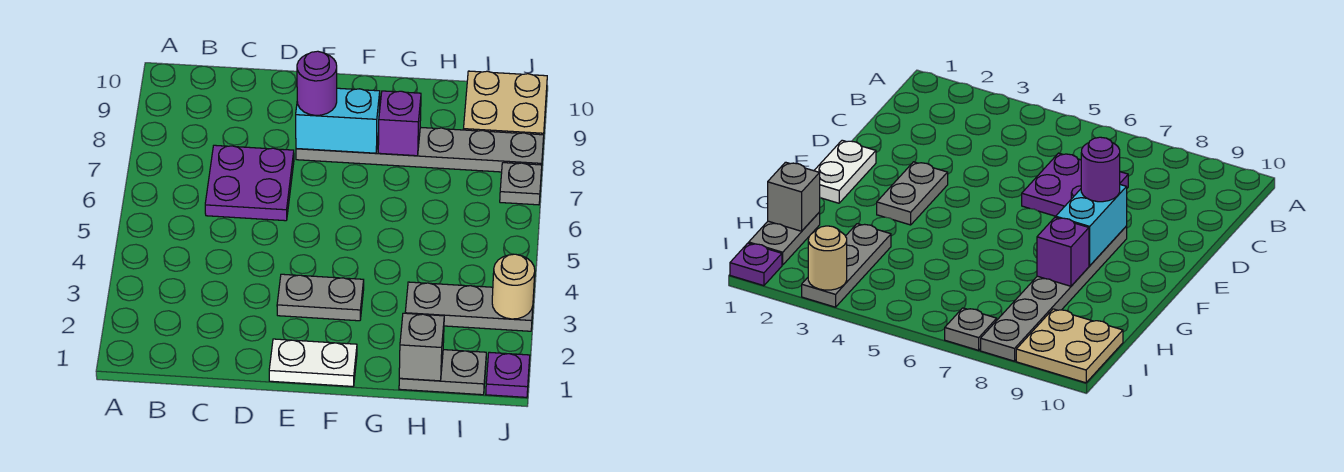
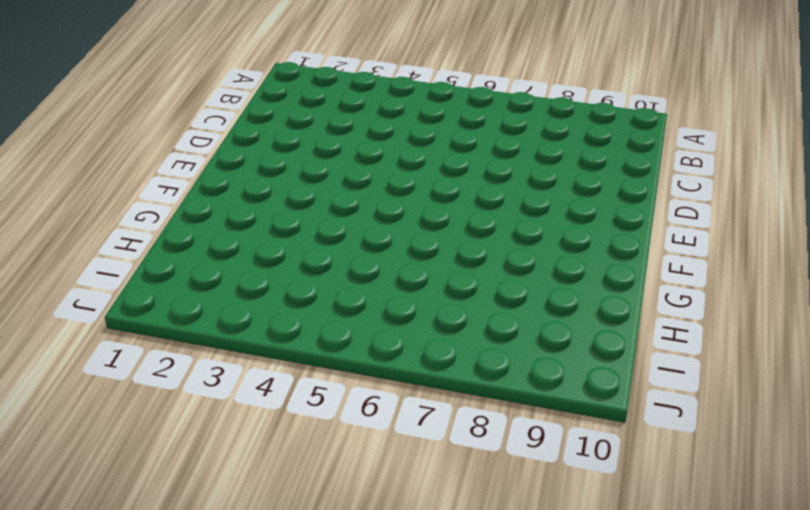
none -> purple plate C6:D7 level 1
none -> white plate E1:F1 level 1
none -> grey plate E3:F3 level 1

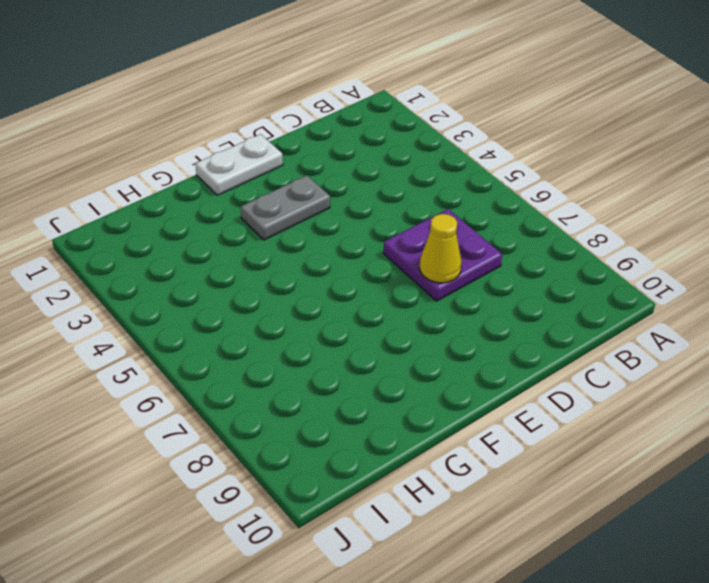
yellow cone D7 level 2 -> none
none -> grey plate E8:J8 level 1
none -> grey plate H1:I1 level 1
none -> grey plate H3:J3 level 1

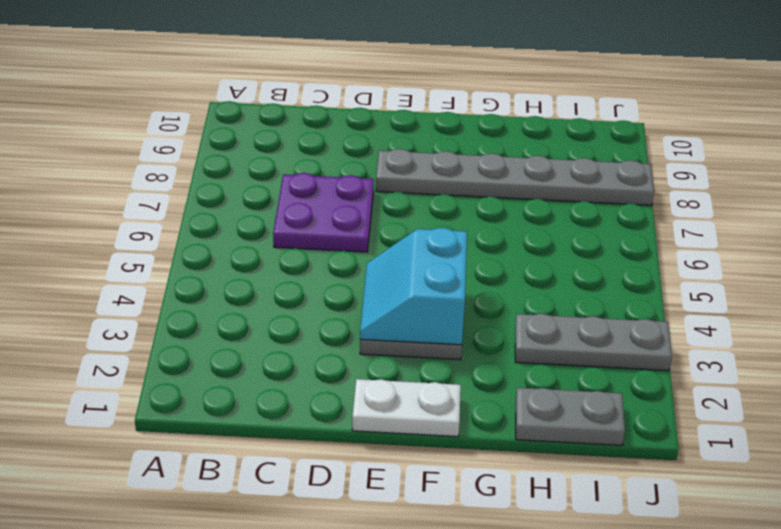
cyan slope E3:F4 level 2 top F -> none
none -> tan plate I9:J10 level 1
none -> purple plate J1 level 1
none -> grey plate J7 level 1

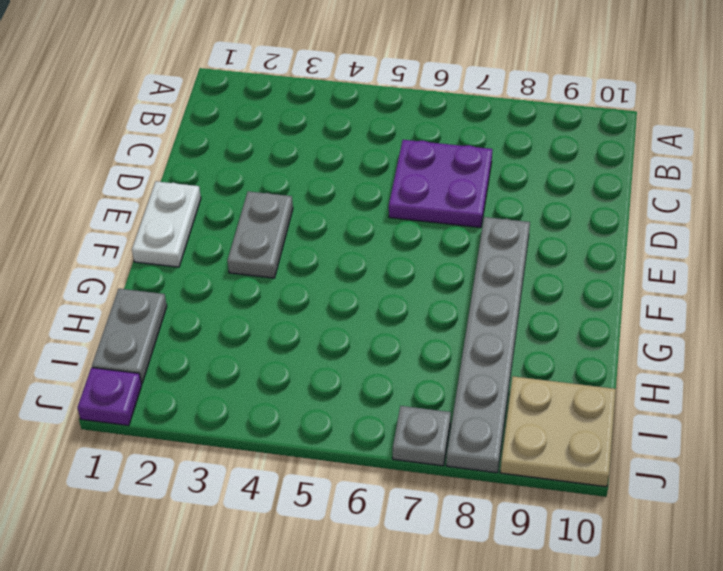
none -> grey plate H3:J3 level 1
none -> cyan brick E8:F8 level 2
none -> purple brick G8 level 2

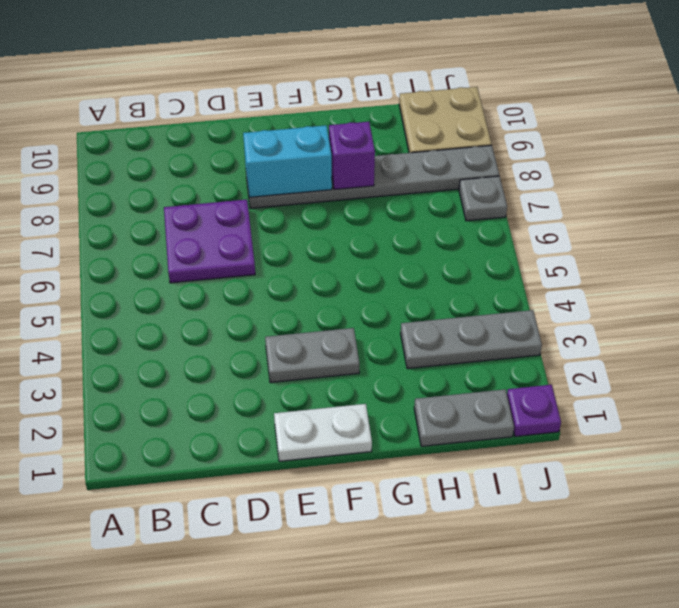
none -> grey brick H1 level 2
none -> tan round brick J3 level 2
none -> purple round brick E8 level 3

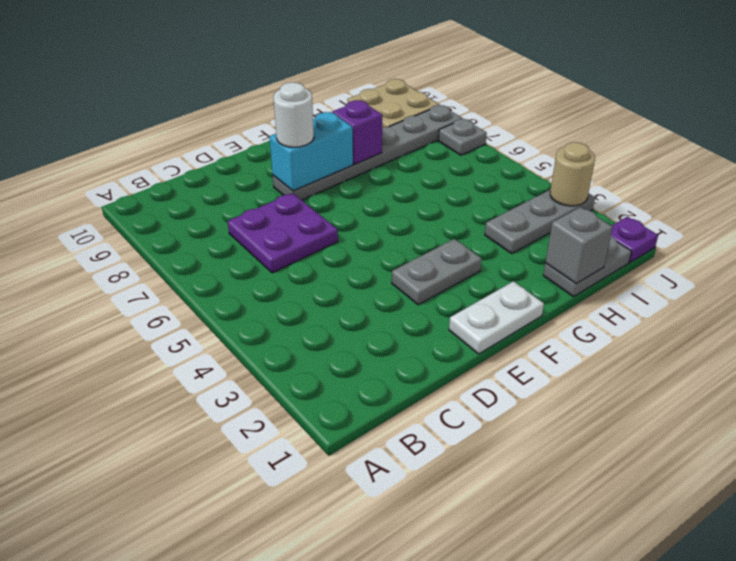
white round brick E8 level 3 -> purple round brick E8 level 3

